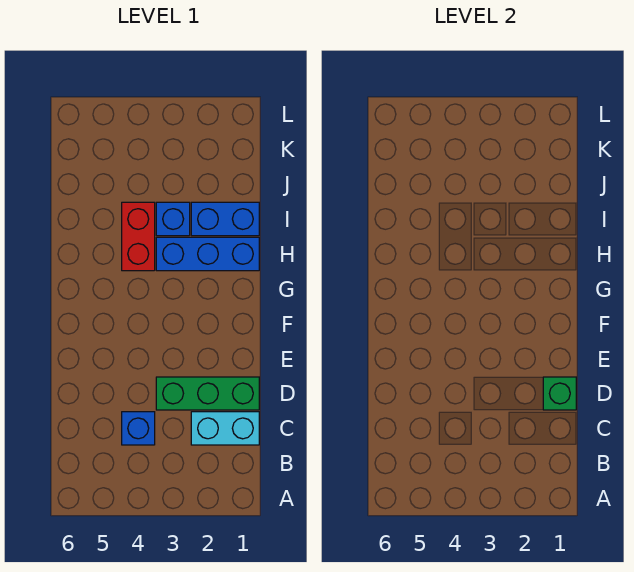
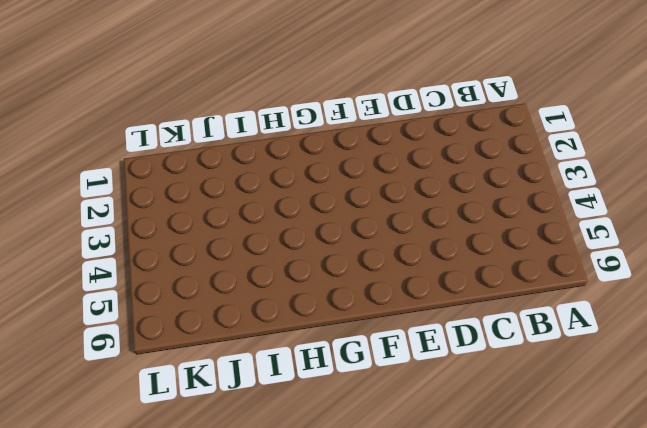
none -> cyan brick C1:C2 level 1
none -> blue brick C4 level 1

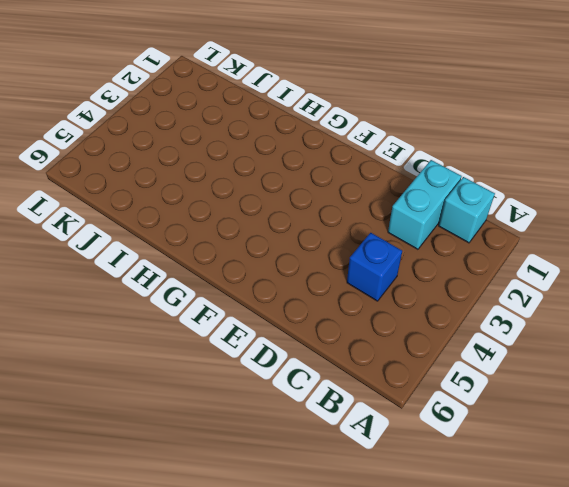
cyan brick B1 level 1 -> none
none -> green brick D1:D3 level 1
none -> blue brick H1:H3 level 1

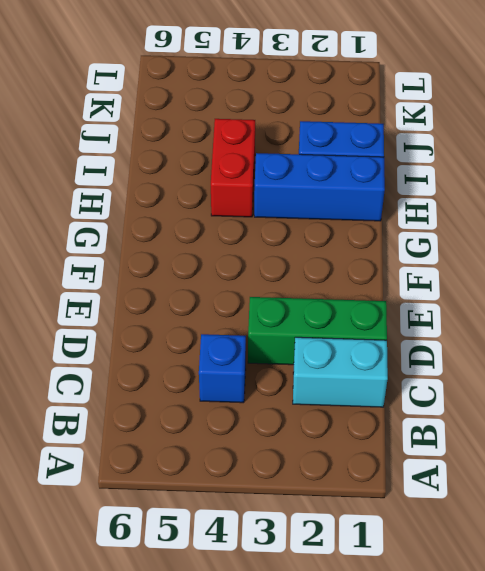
none -> blue brick I3 level 1
none -> green brick D1 level 2

